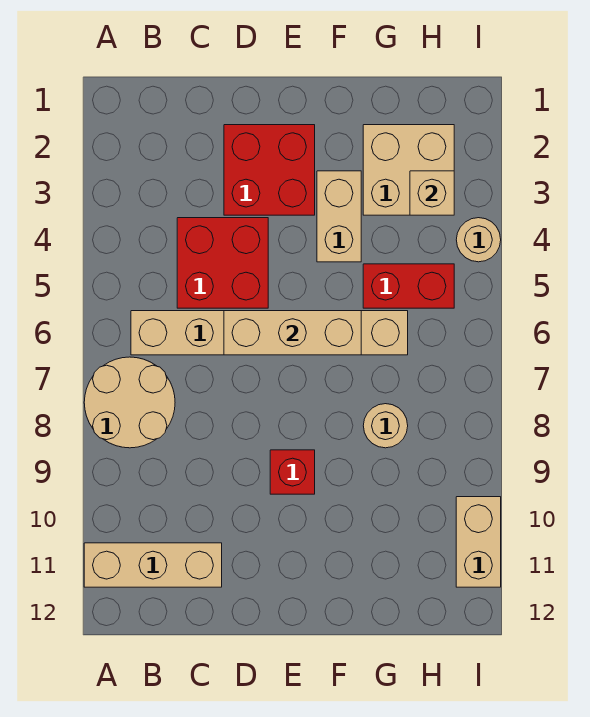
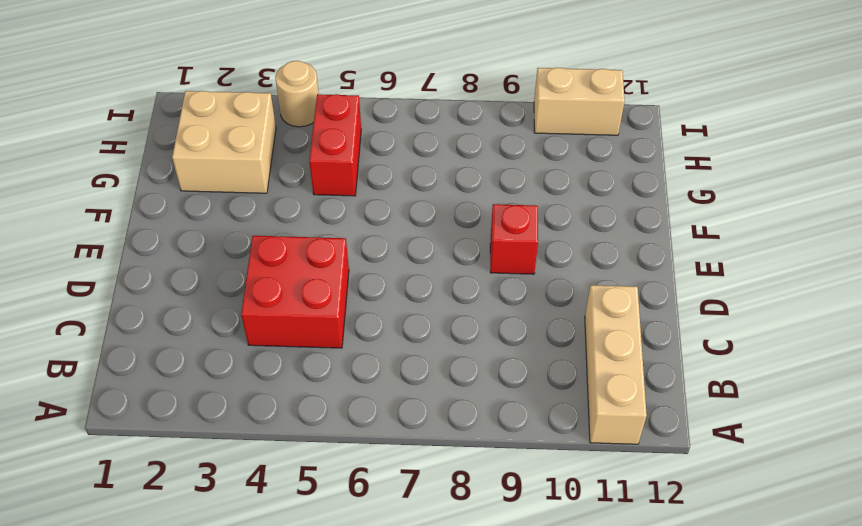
none -> tan round brick A7:B8 level 1
none -> tan brick B6:G6 level 1
none -> red brick D2:E3 level 1

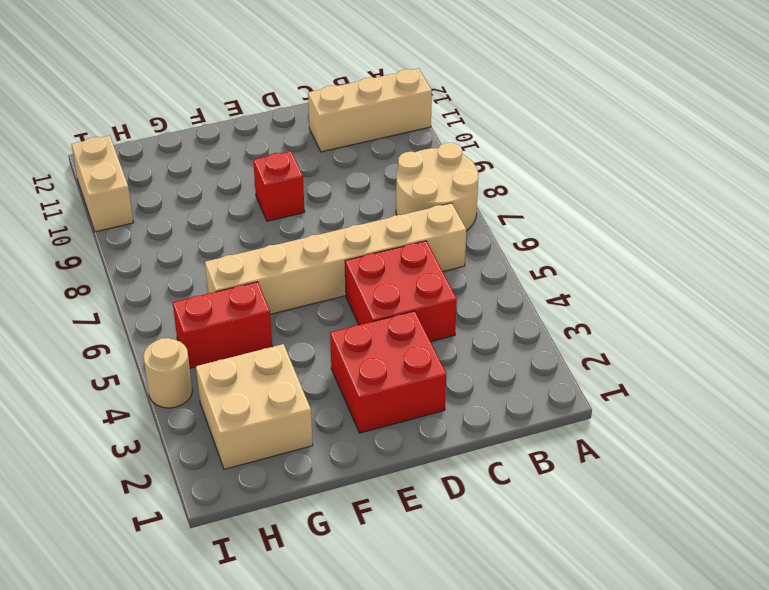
none -> tan brick F3:F4 level 1
none -> tan round brick G8 level 1
none -> tan brick D6:F6 level 2

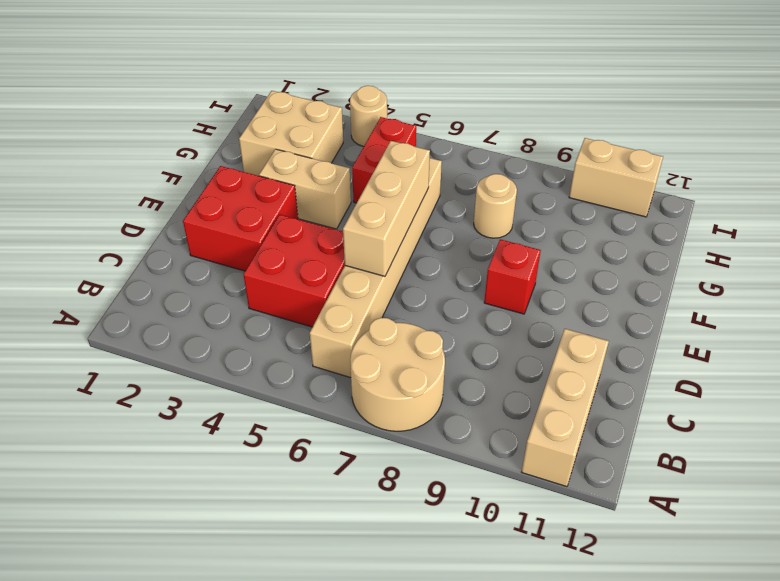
none -> tan brick H3 level 2

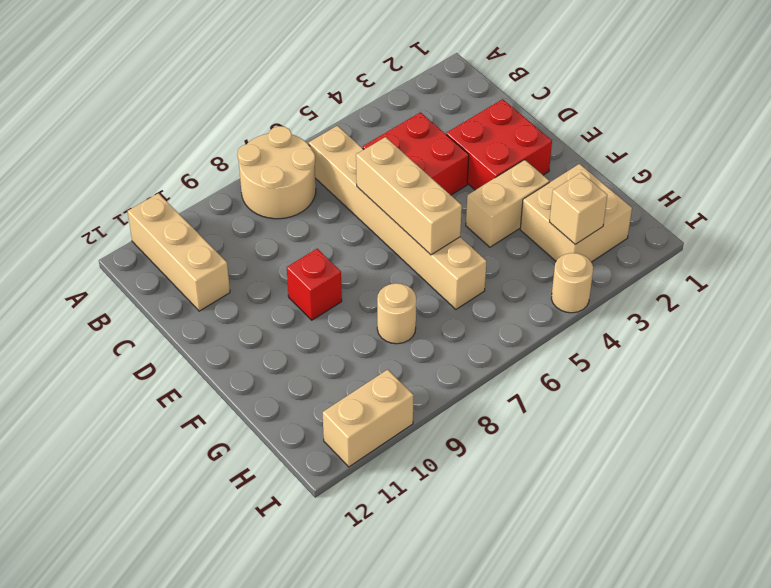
none -> red brick G5:H5 level 1

